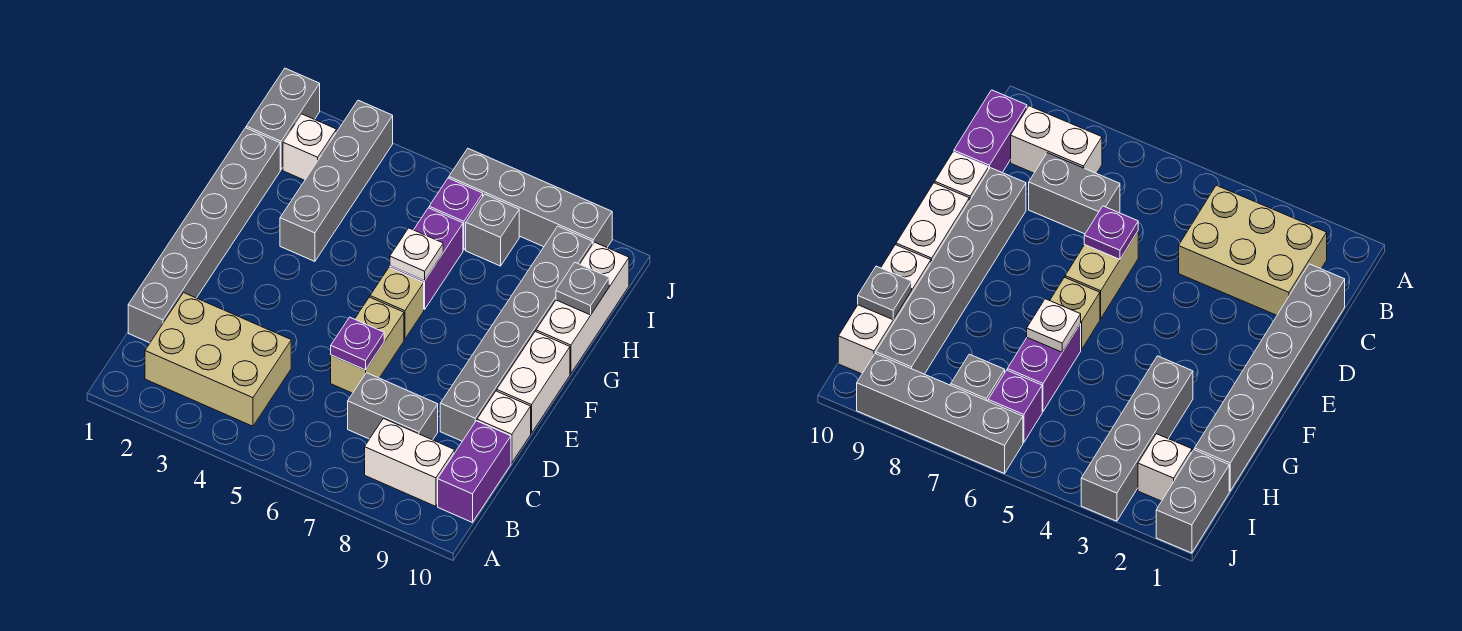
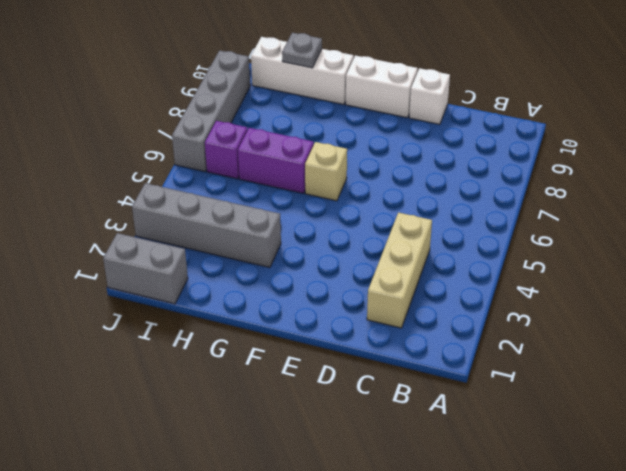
tan brick C2:C4 level 1 -> tan brick B2:C4 level 1
none -> white brick B8:B9 level 1
none -> purple brick B10:C10 level 1
none -> grey brick C1:H1 level 1

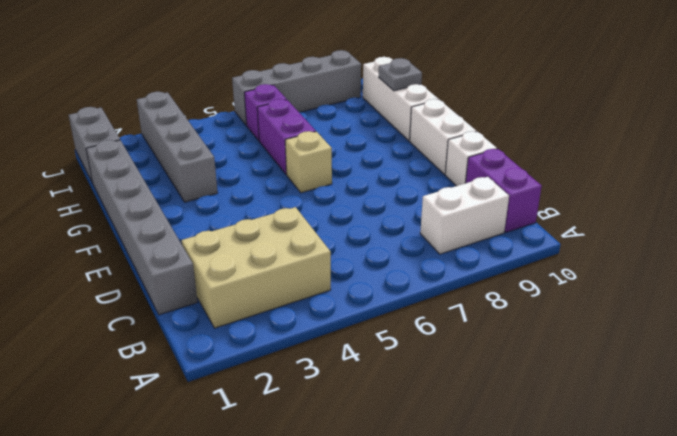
none -> grey brick C7:C8 level 1
none -> tan brick D6:E6 level 1
none -> grey brick D9:I9 level 1

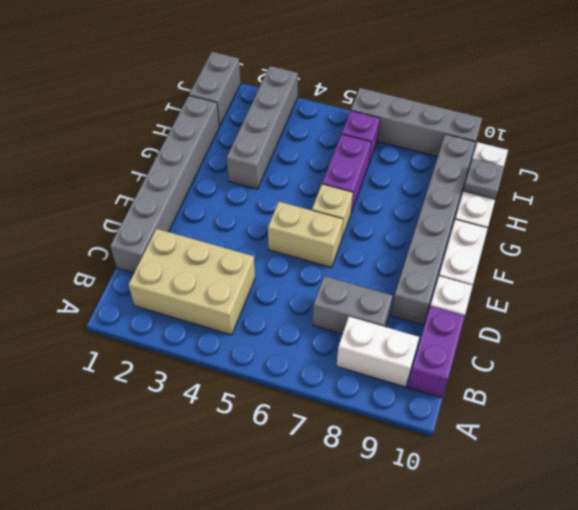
tan brick E5:E6 level 1 -> tan brick D6:E6 level 1
none -> white brick I2 level 1
none -> grey brick I7 level 1
none -> purple plate D6 level 2

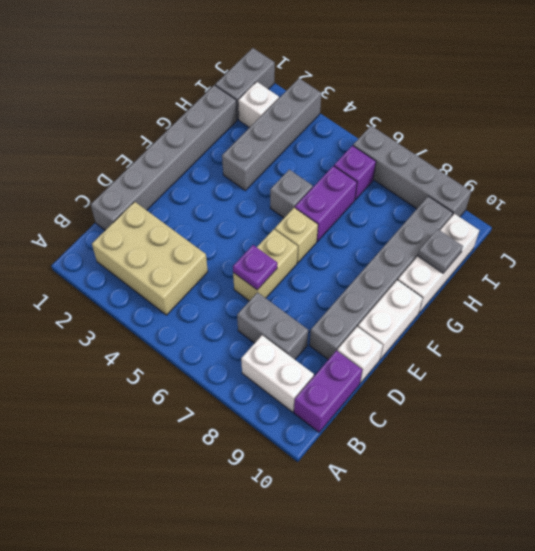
grey brick G5 level 1 -> grey brick I7 level 1
none -> white plate G6 level 2

